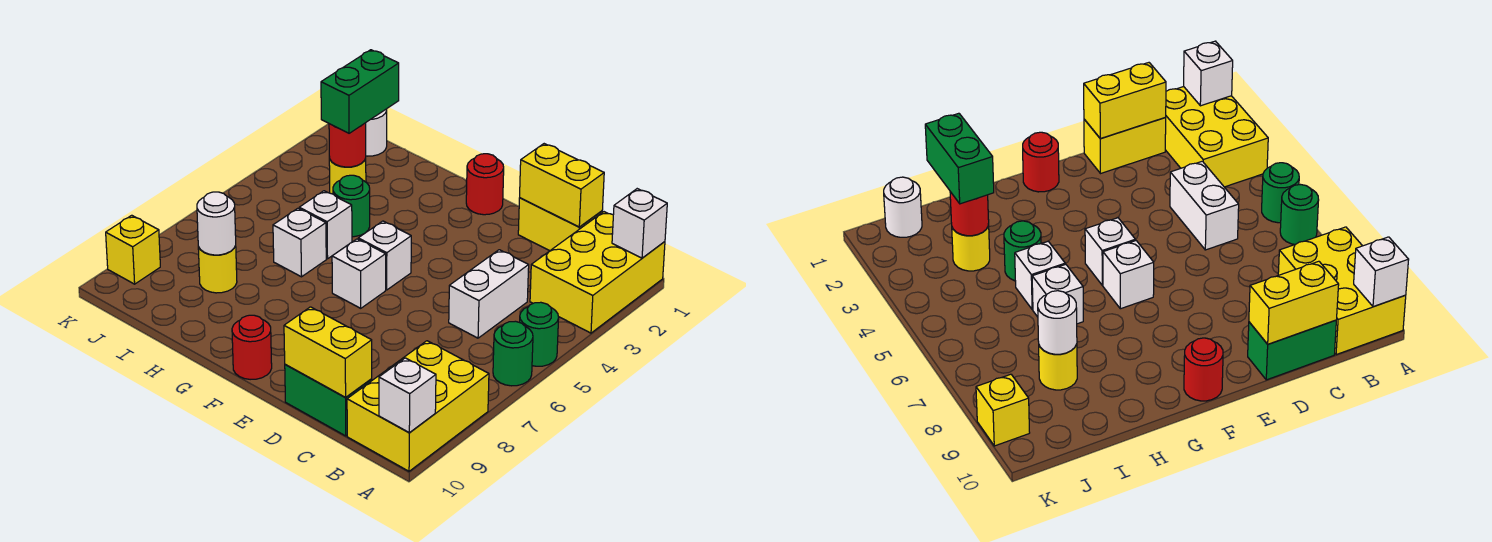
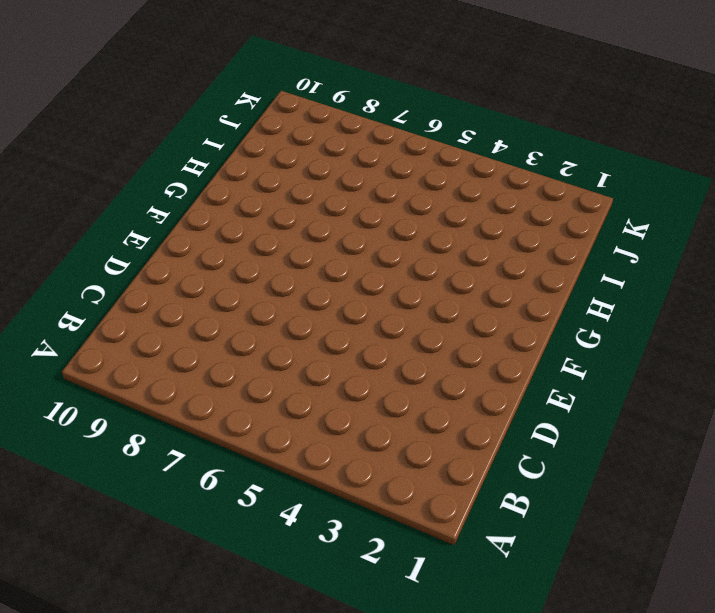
none -> yellow brick A1:B3 level 1
none -> green round brick A5 level 1
none -> green round brick A6 level 1

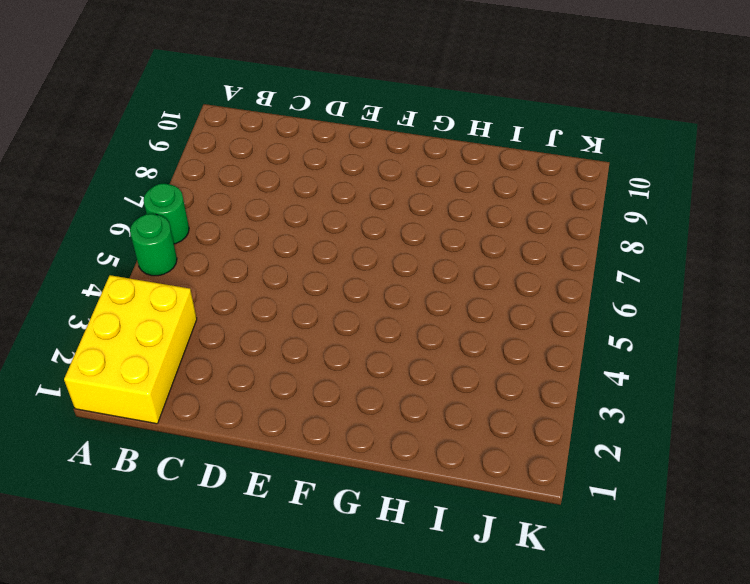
none -> yellow brick A8:B10 level 1
none -> yellow brick C1:D1 level 1
none -> white brick C4:C5 level 1

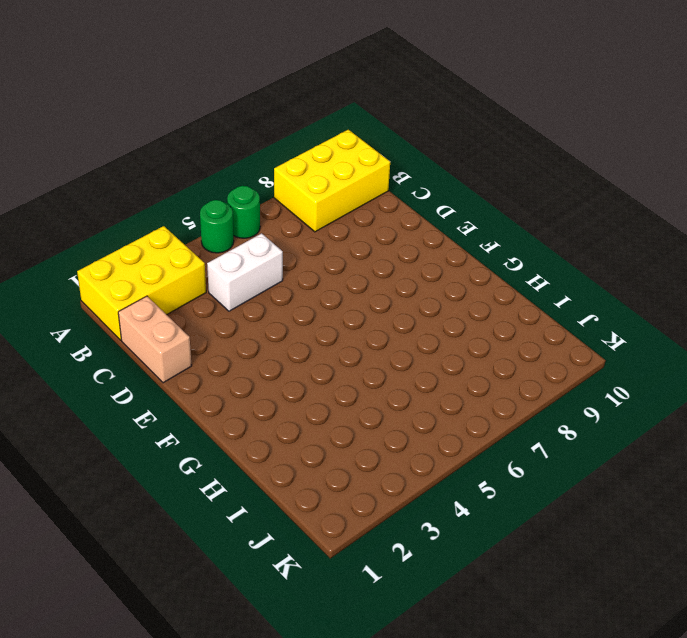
tan brick C1:D1 level 1 -> yellow brick C1:D1 level 1
none -> green brick C10:D10 level 1
none -> red round brick F1 level 1
none -> white brick F5 level 1

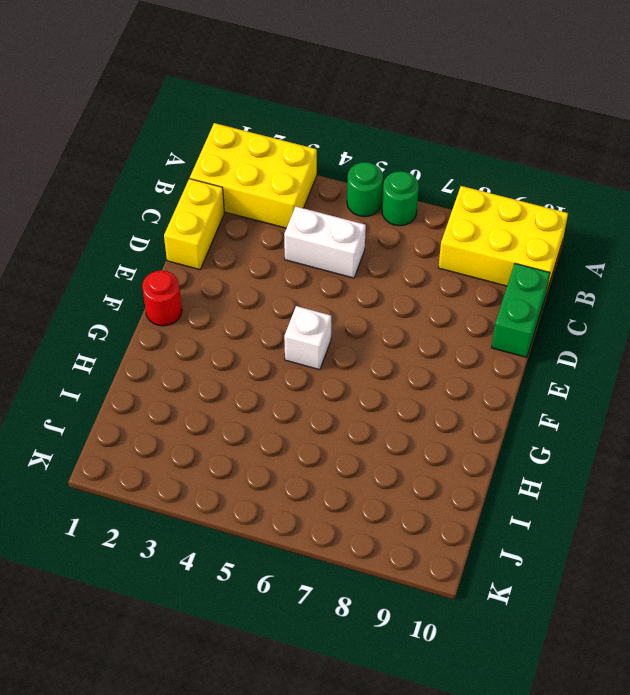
none -> white brick F6 level 1
none -> red round brick F10 level 1
none -> green round brick H4 level 1

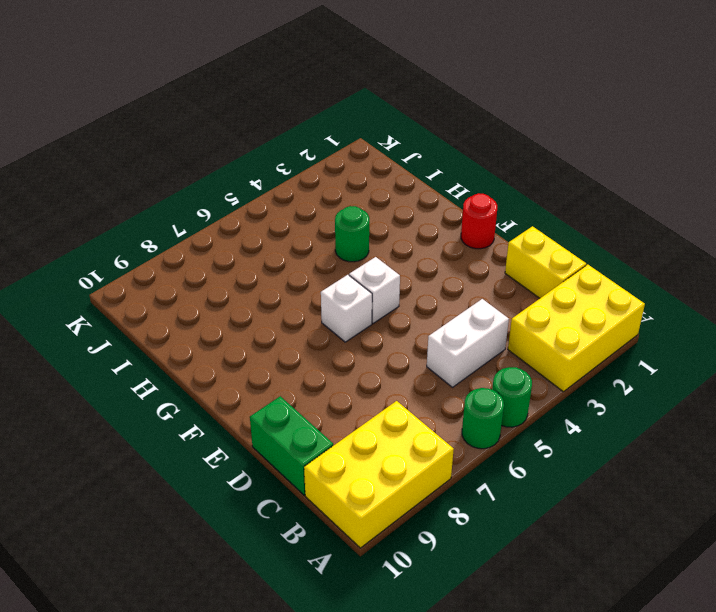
none -> red round brick F10 level 1
none -> white brick H5 level 1
none -> white brick H6 level 1

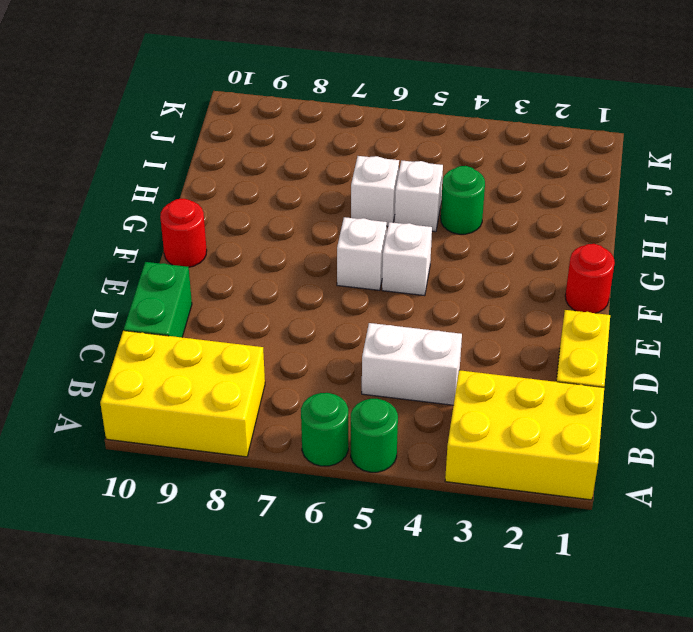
none -> yellow round brick I3 level 1
none -> yellow round brick I8 level 1
none -> white round brick J1 level 1

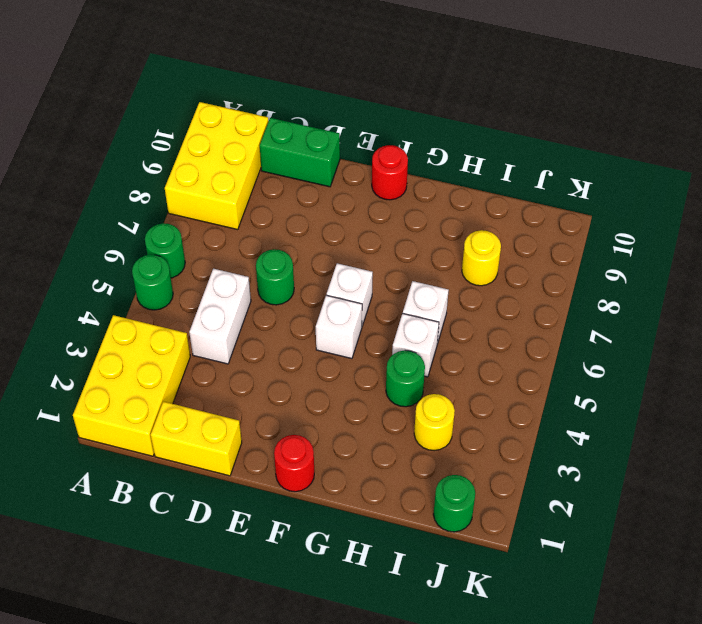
green round brick D6 level 1 -> none
green round brick J1 level 1 -> white round brick J1 level 1
none -> yellow brick K9 level 1
none -> white brick A1 level 2
none -> white brick A10 level 2

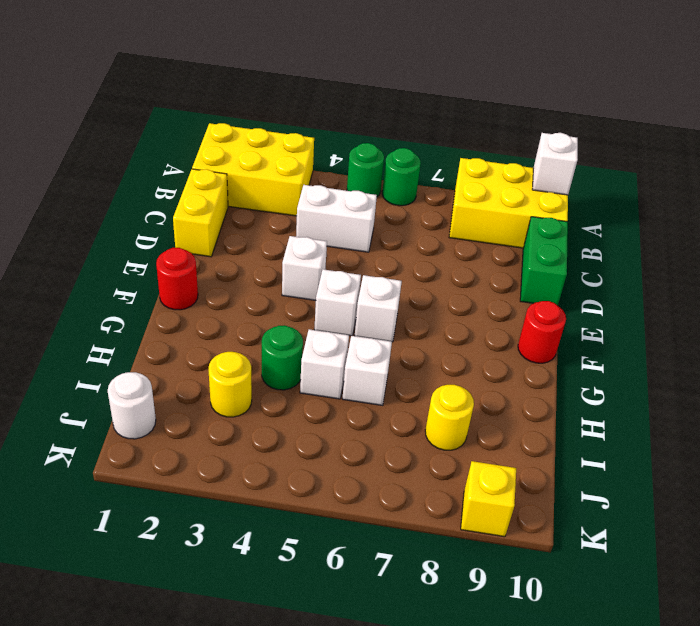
white brick E4 level 1 -> white brick A1 level 2
none -> yellow brick C1:D1 level 2
none -> yellow brick C10:D10 level 2
none -> red round brick I3 level 2

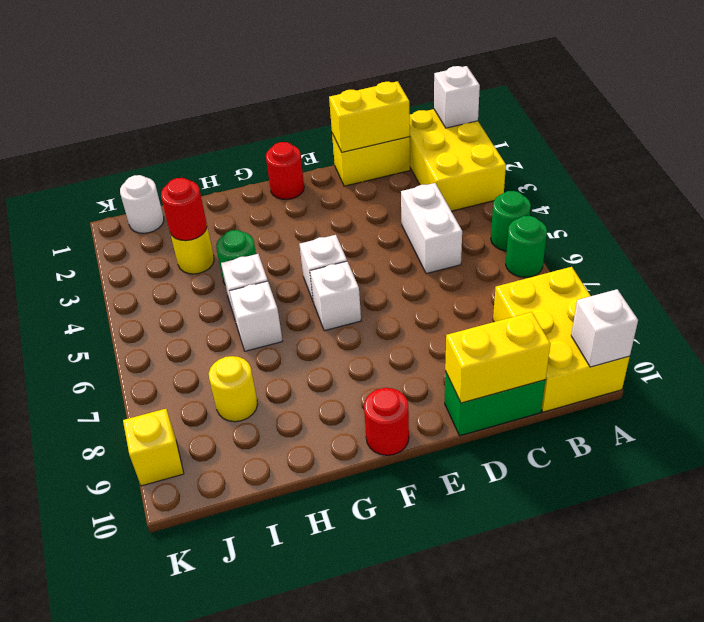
none -> white round brick I8 level 2
none -> green brick I2:I3 level 3

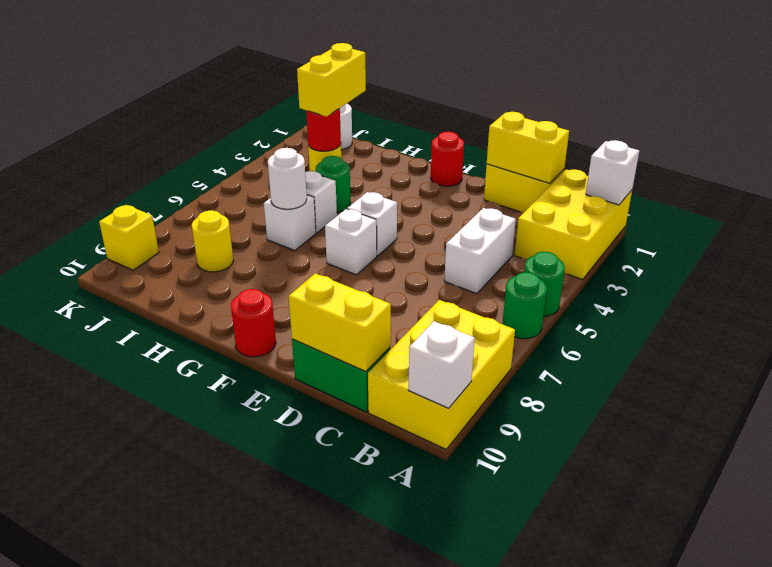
white round brick H6 level 2 -> white round brick I8 level 2
yellow brick I2:I3 level 3 -> green brick I2:I3 level 3

